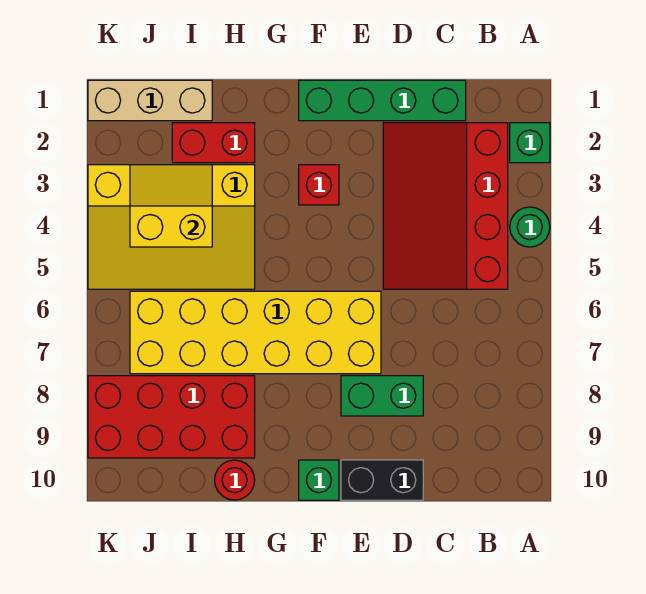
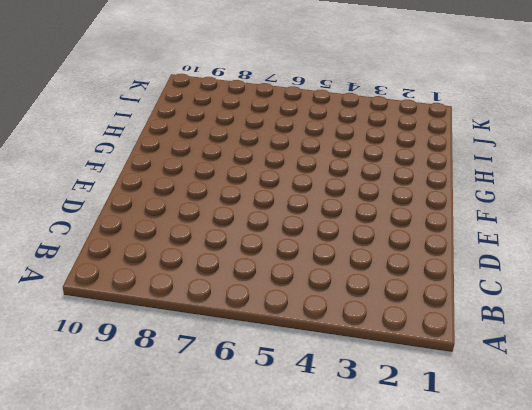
none -> green brick A2 level 1
none -> green round brick A4 level 1
none -> red slope B2:D5 level 1 top B

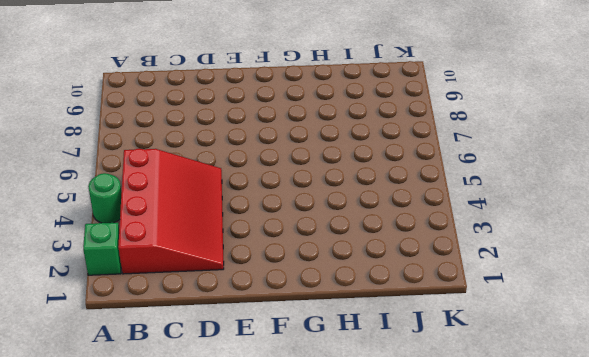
none -> green brick C1:F1 level 1
none -> green brick D8:E8 level 1
none -> black brick D10:E10 level 1

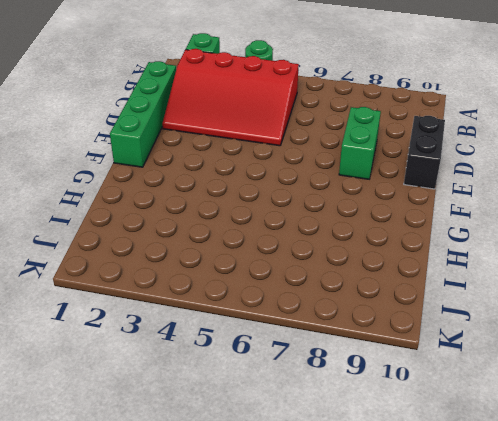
none -> yellow brick E6:J7 level 1
none -> red brick F3 level 1
none -> green brick F10 level 1

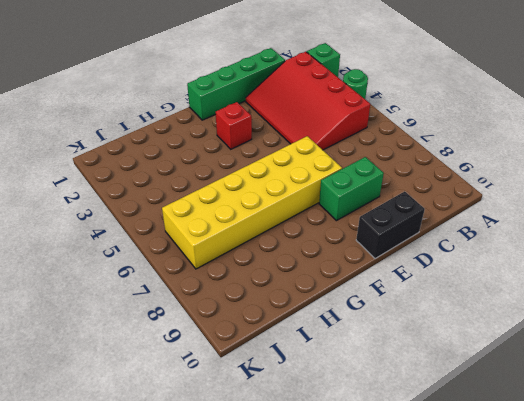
none -> green brick F10 level 1
none -> red brick H2:I2 level 1
none -> yellow slope H3:K5 level 1 top 3

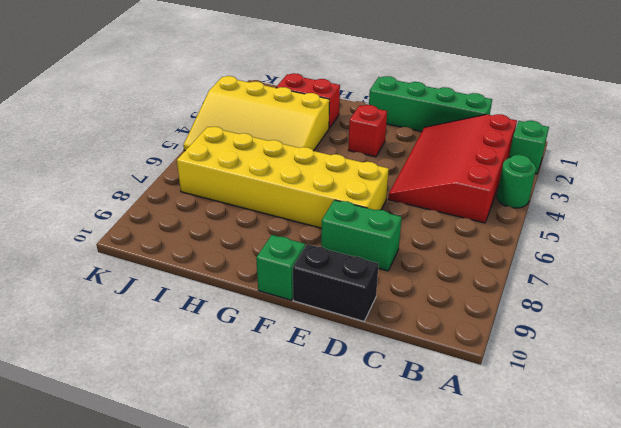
none -> red brick H8:K9 level 1
none -> red round brick H10 level 1
none -> tan brick I1:K1 level 1

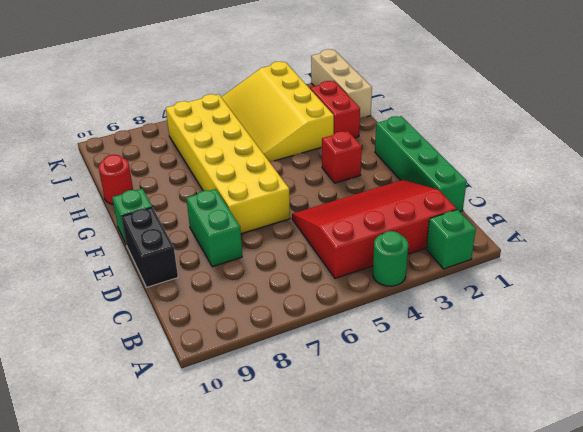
none -> red brick H8:K9 level 1
none -> yellow slope I3:J4 level 2 top 4

